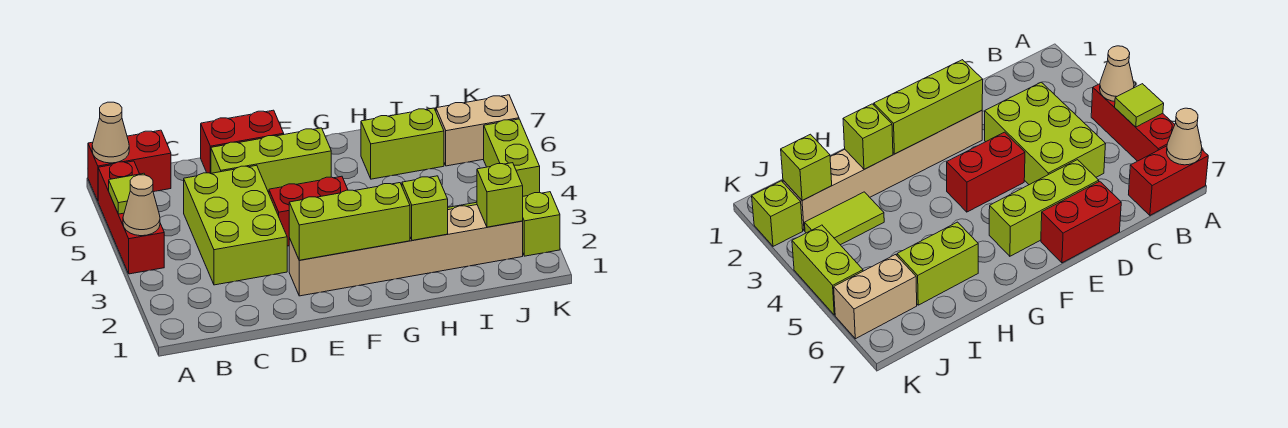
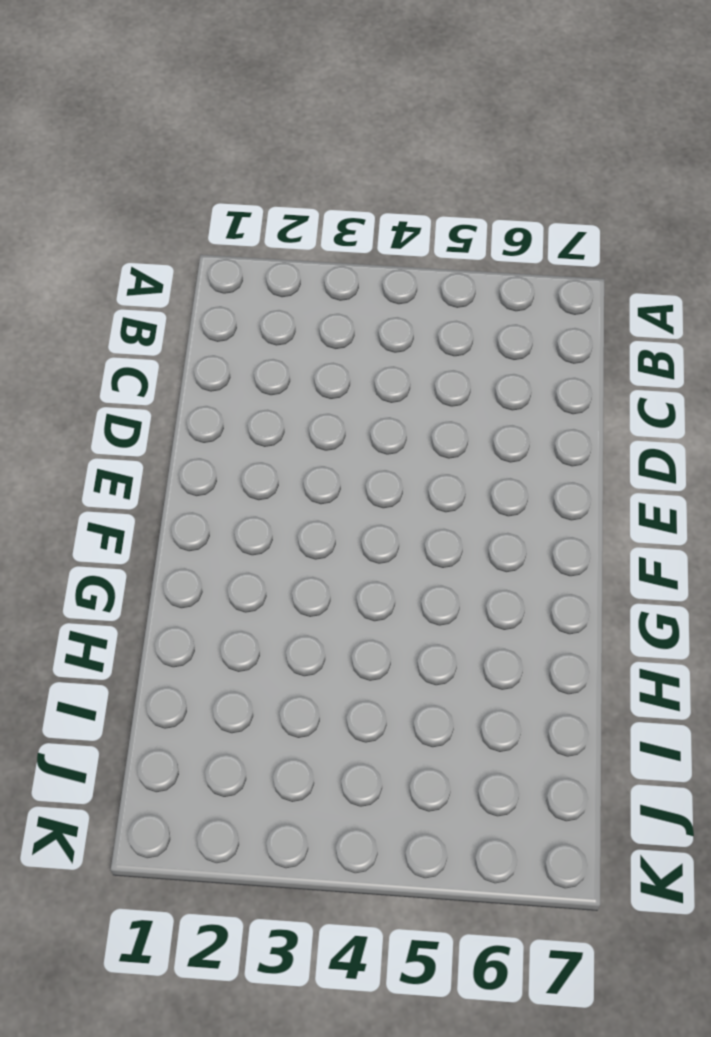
none -> red brick A4:A6 level 1
none -> red brick A7:B7 level 1
none -> lime brick C3:D5 level 1

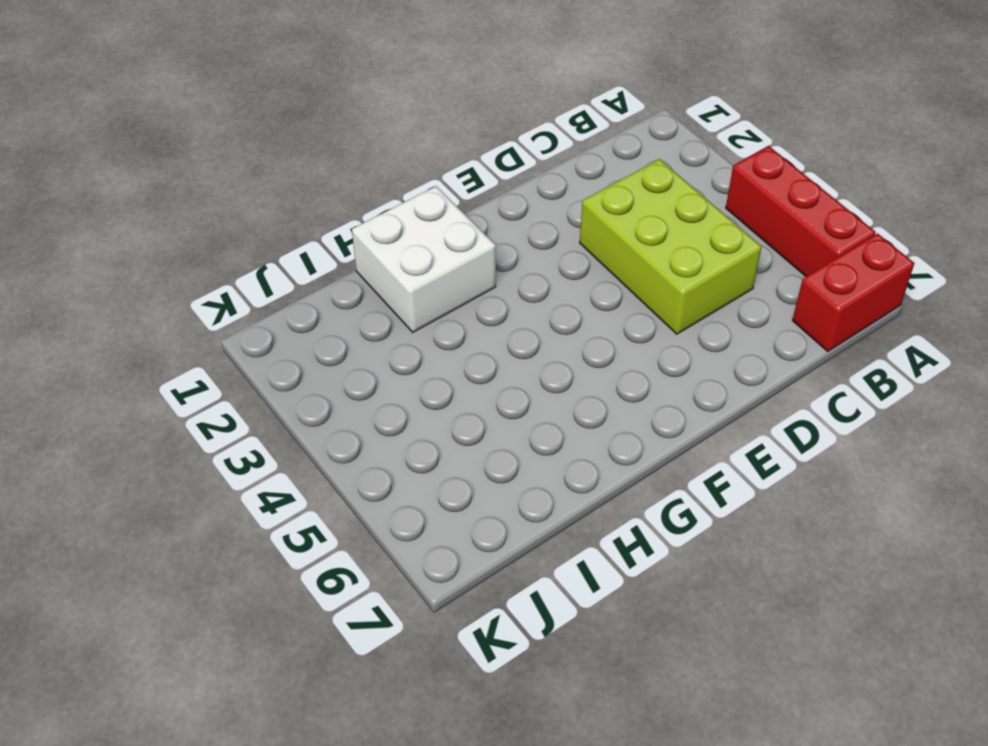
white brick G1:H2 level 1 -> tan brick E2:J2 level 1
none -> lime brick D6:F6 level 1
none -> red brick D7:E7 level 1
none -> red brick E4:F4 level 1

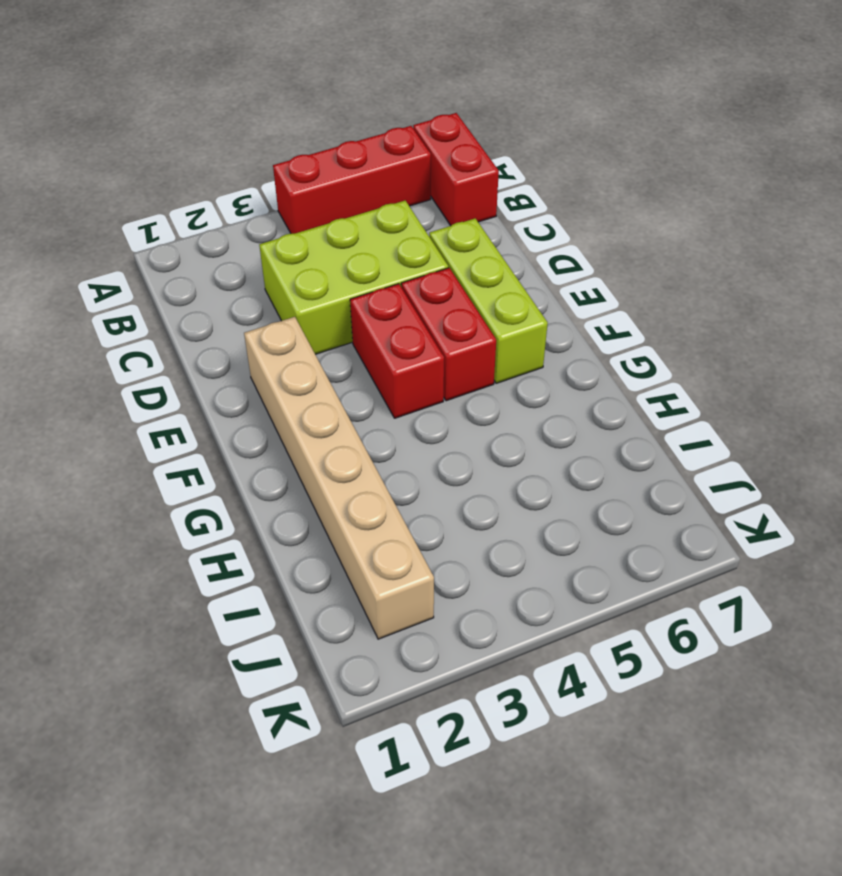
red brick E5:F5 level 1 -> red brick D7:E7 level 1
none -> lime brick H6:I6 level 1
none -> lime tile I3:J3 level 1
none -> tan brick J6:K6 level 1

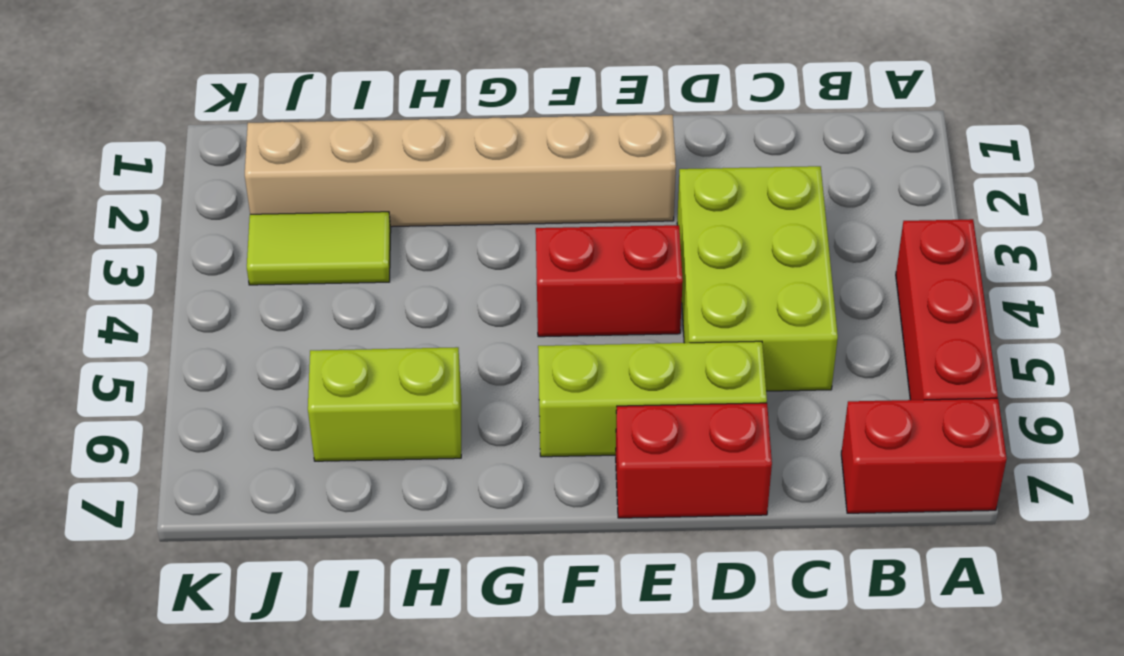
none -> tan brick J6:K6 level 1
none -> lime brick K2 level 1
none -> lime brick K4:K5 level 1

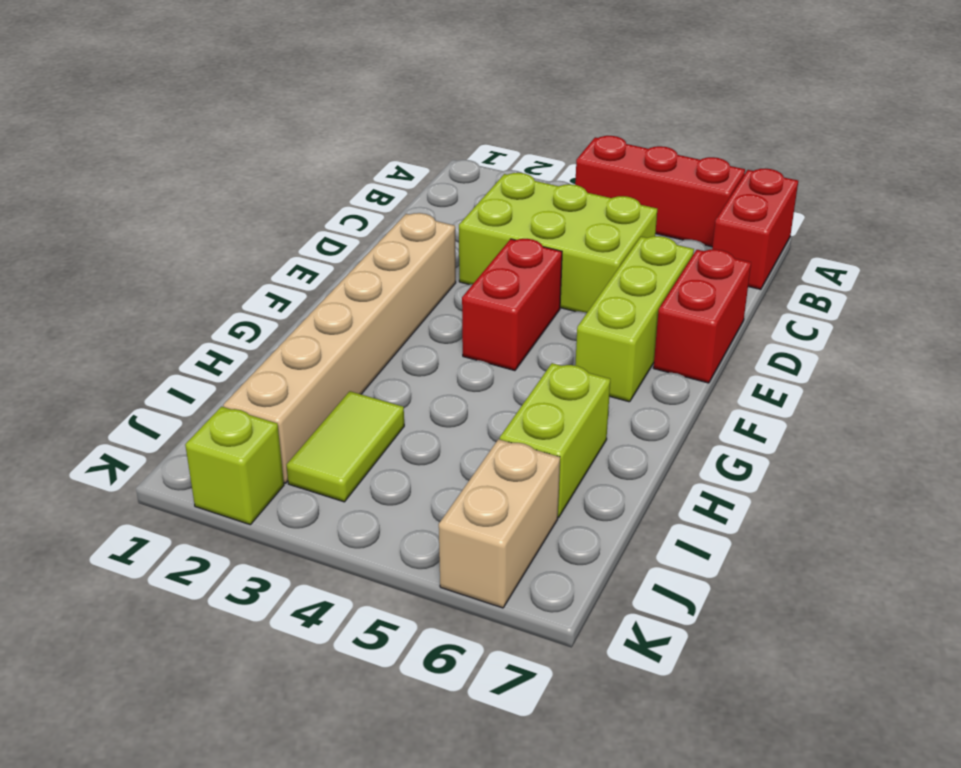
none -> lime brick K4:K5 level 1
none -> tan cone A4 level 2
none -> lime tile A5 level 2

